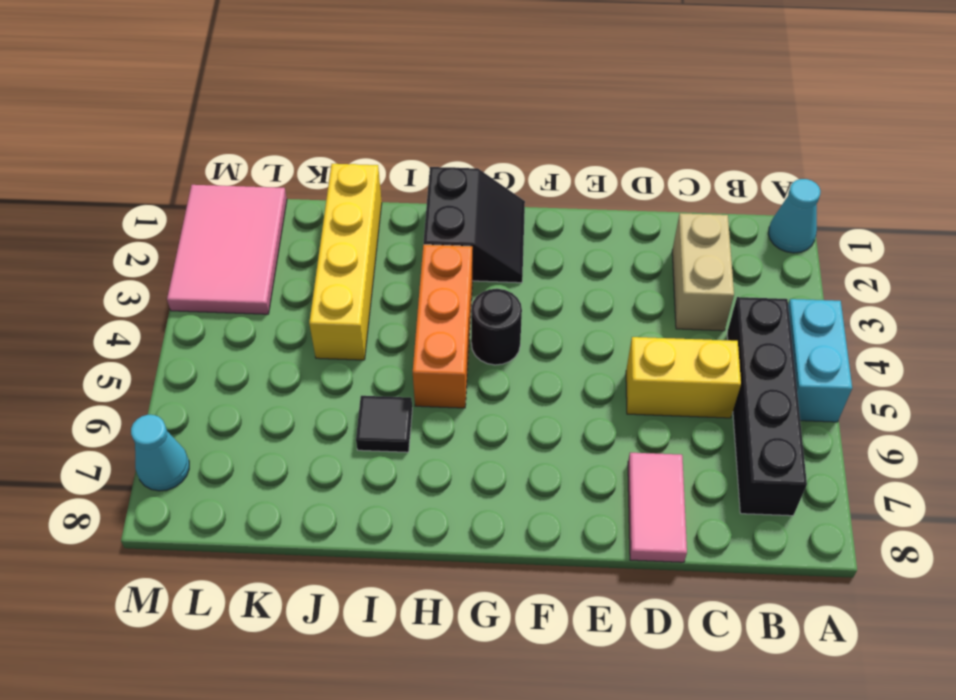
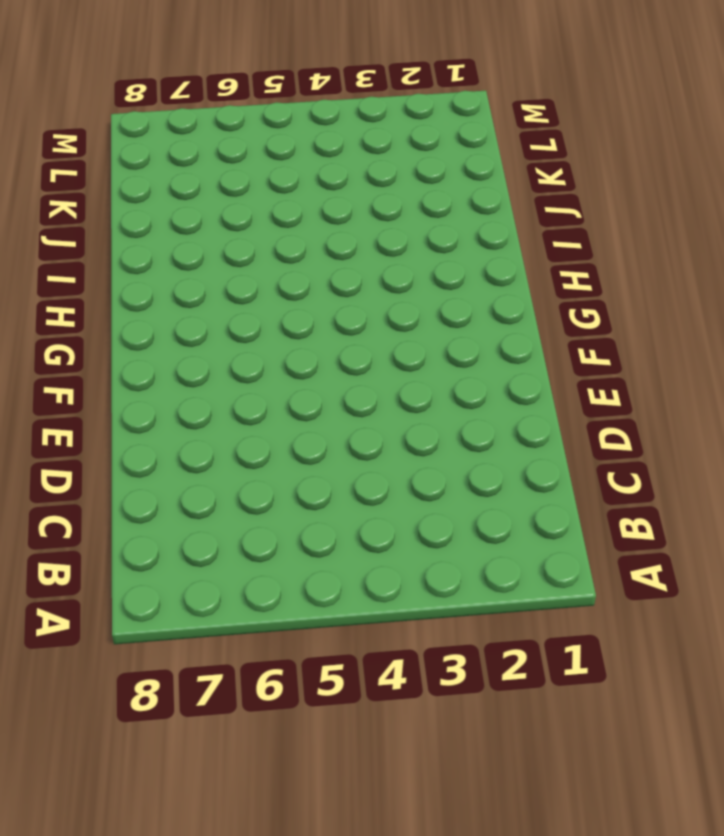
none -> cyan cone A1 level 1
none -> cyan brick A4:A5 level 1
none -> black brick B4:B7 level 1

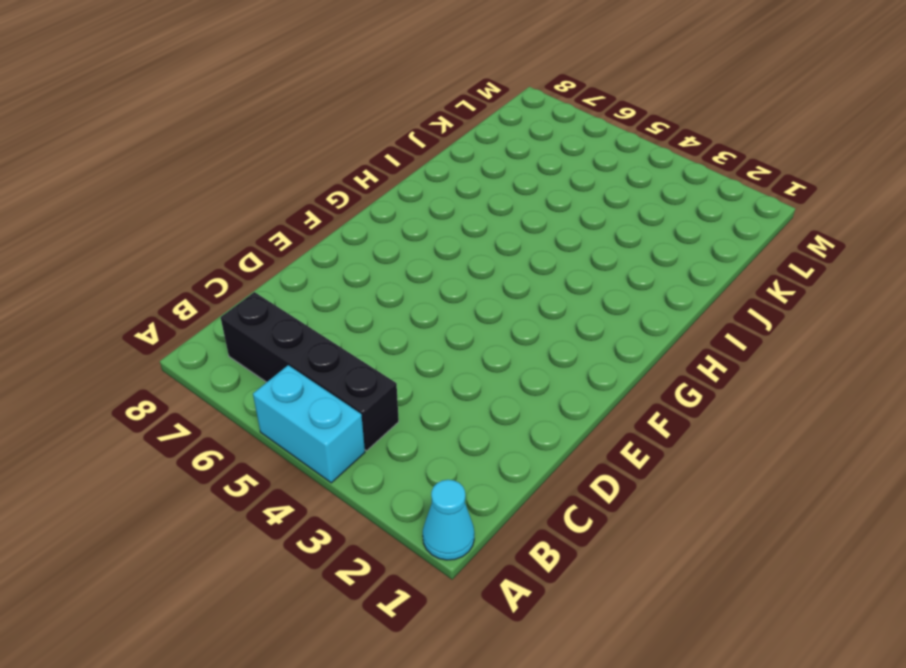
none -> tan brick C2:C3 level 1
none -> yellow brick C5:D5 level 1
none -> pink tile D7:D8 level 1

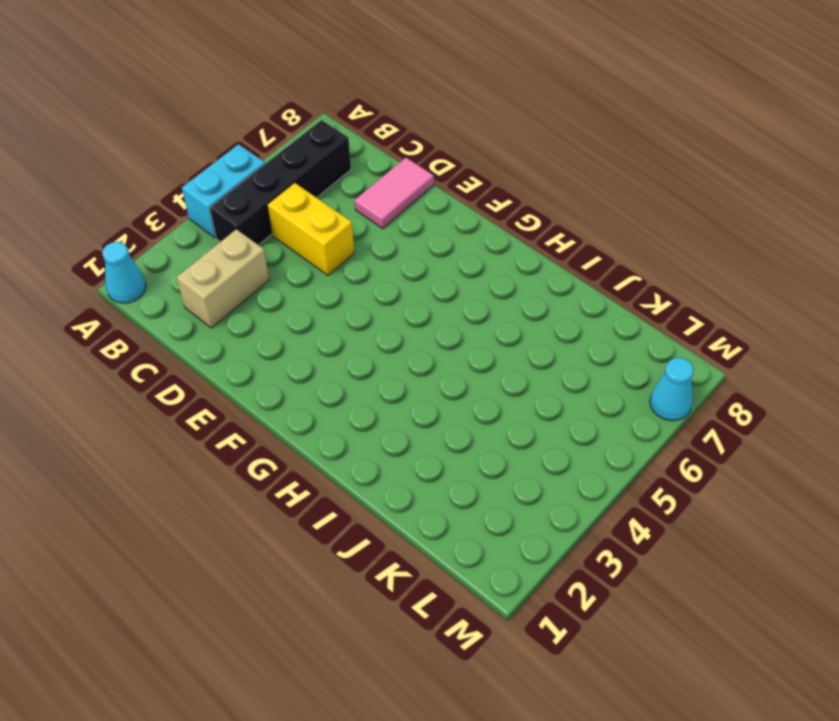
none -> black slope G1:H2 level 1 top H
none -> black round brick G4 level 1
none -> orange brick H3:H5 level 1

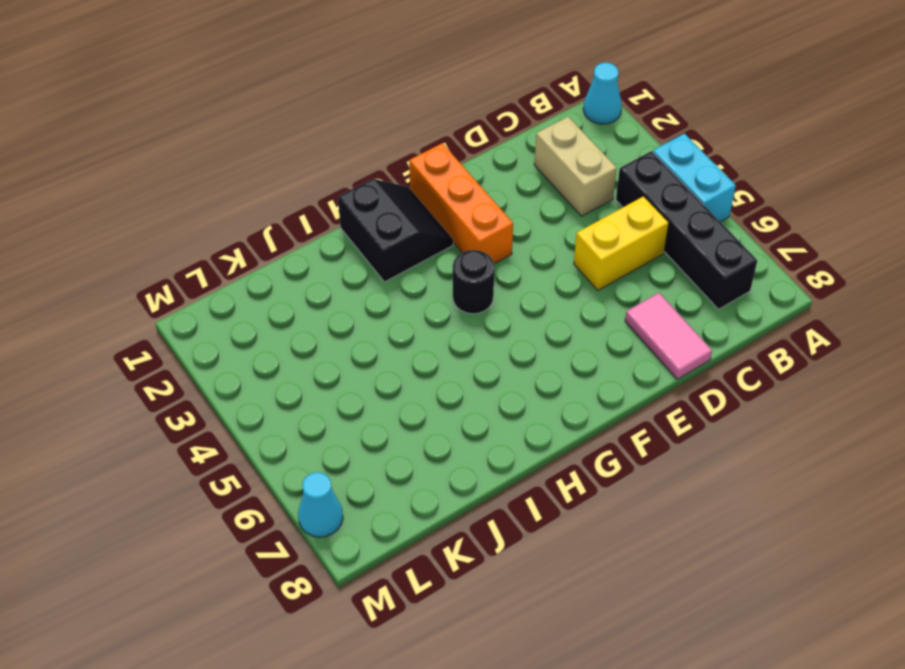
orange brick F1:F3 level 1 -> orange brick H3:H5 level 1
none -> black tile I6 level 1
none -> yellow brick J1:J4 level 1
none -> pink tile L1:M3 level 1

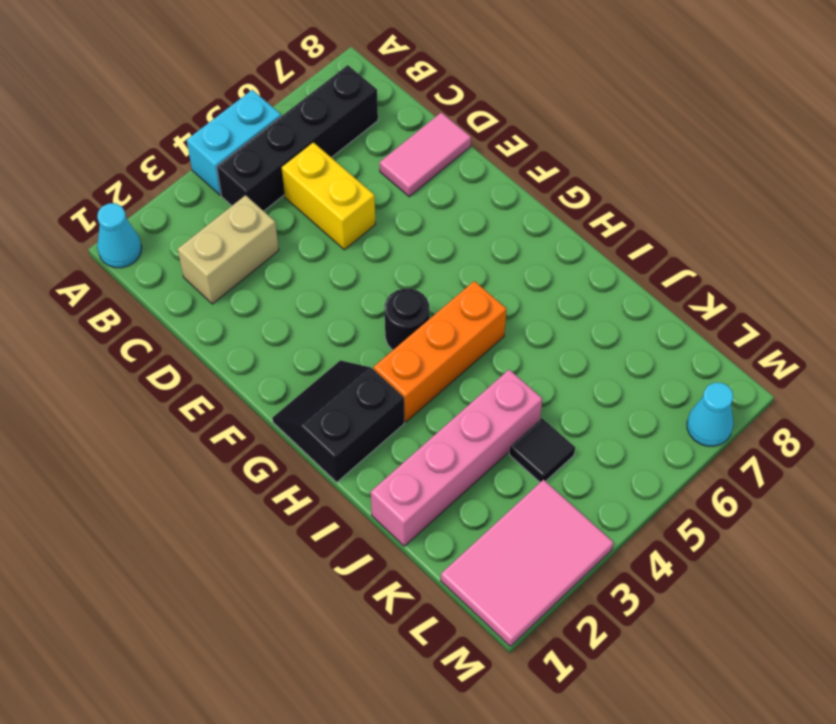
pink brick J1:J4 level 1 -> yellow brick J1:J4 level 1
black tile K4 level 1 -> black tile I6 level 1

